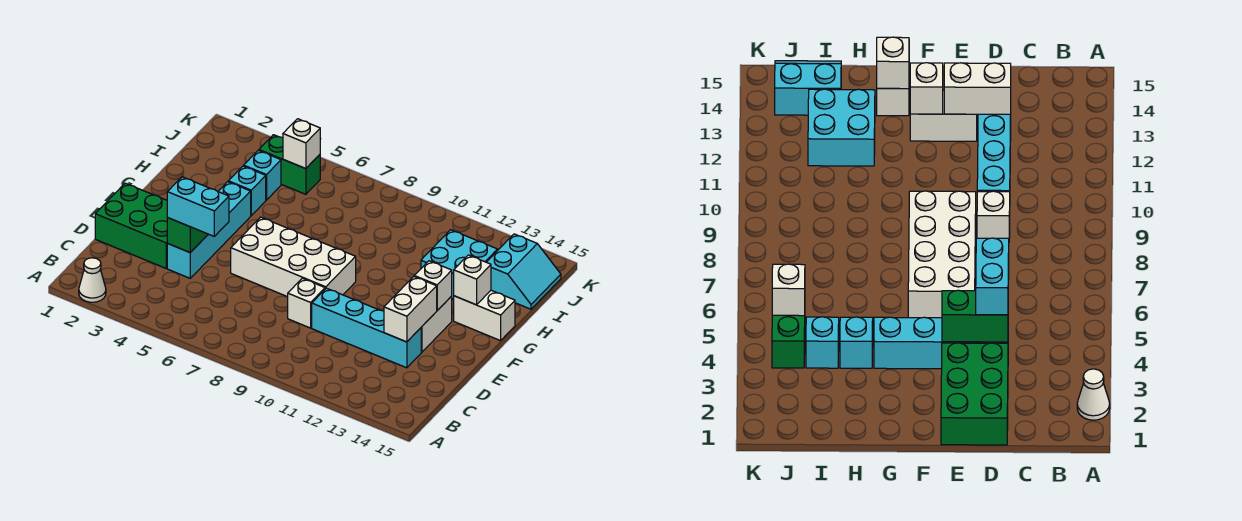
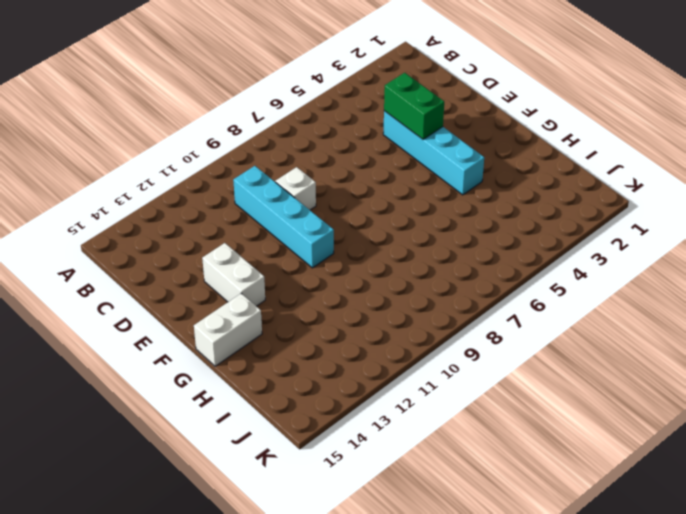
cyan brick C10:F10 level 1 -> cyan brick D10:D13 level 1
none -> white cone A2 level 1
none -> green brick D1:E3 level 1
none -> white brick E6:F9 level 1

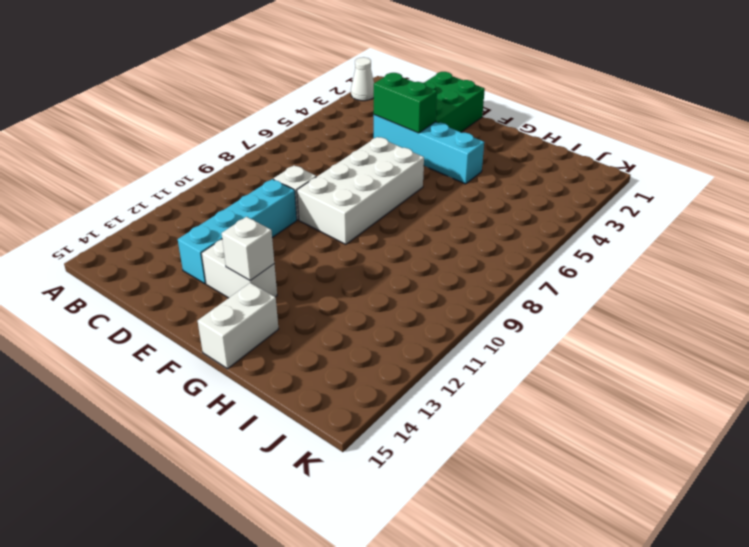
none -> cyan brick H4 level 1
none -> cyan brick H12:I13 level 1
none -> cyan brick I4 level 1

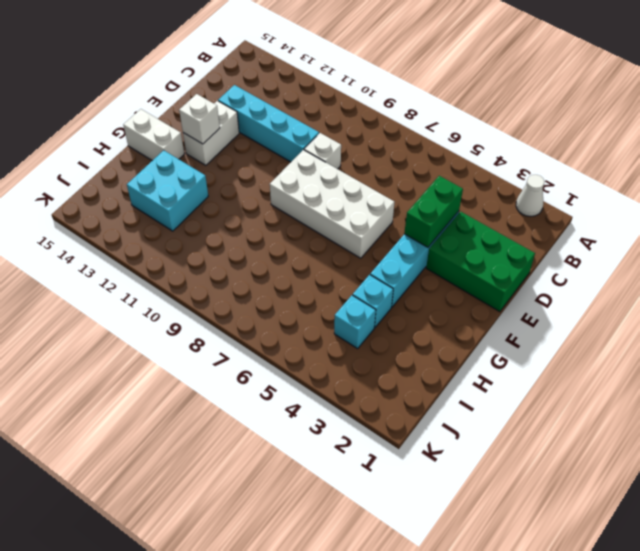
none -> cyan slope I14:J15 level 1 top 14
none -> green brick J4:J5 level 1
none -> white brick D13:E13 level 2

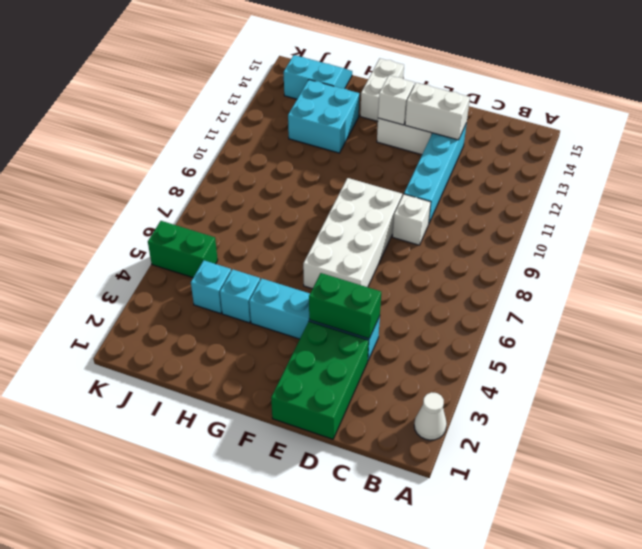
green brick J5:K5 level 1 -> green brick J4:J5 level 1
none -> white brick G14 level 2
none -> white brick J5 level 2
none -> cyan brick D4:D5 level 3

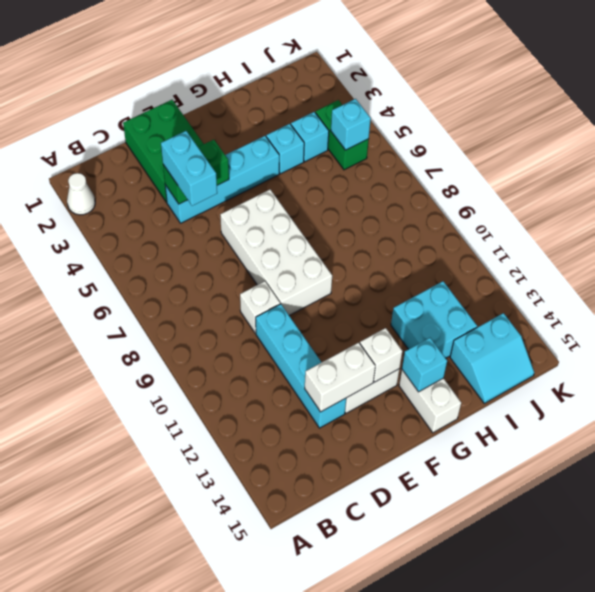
cyan brick G14 level 2 -> white brick G14 level 2
cyan brick J5 level 2 -> white brick J5 level 2

